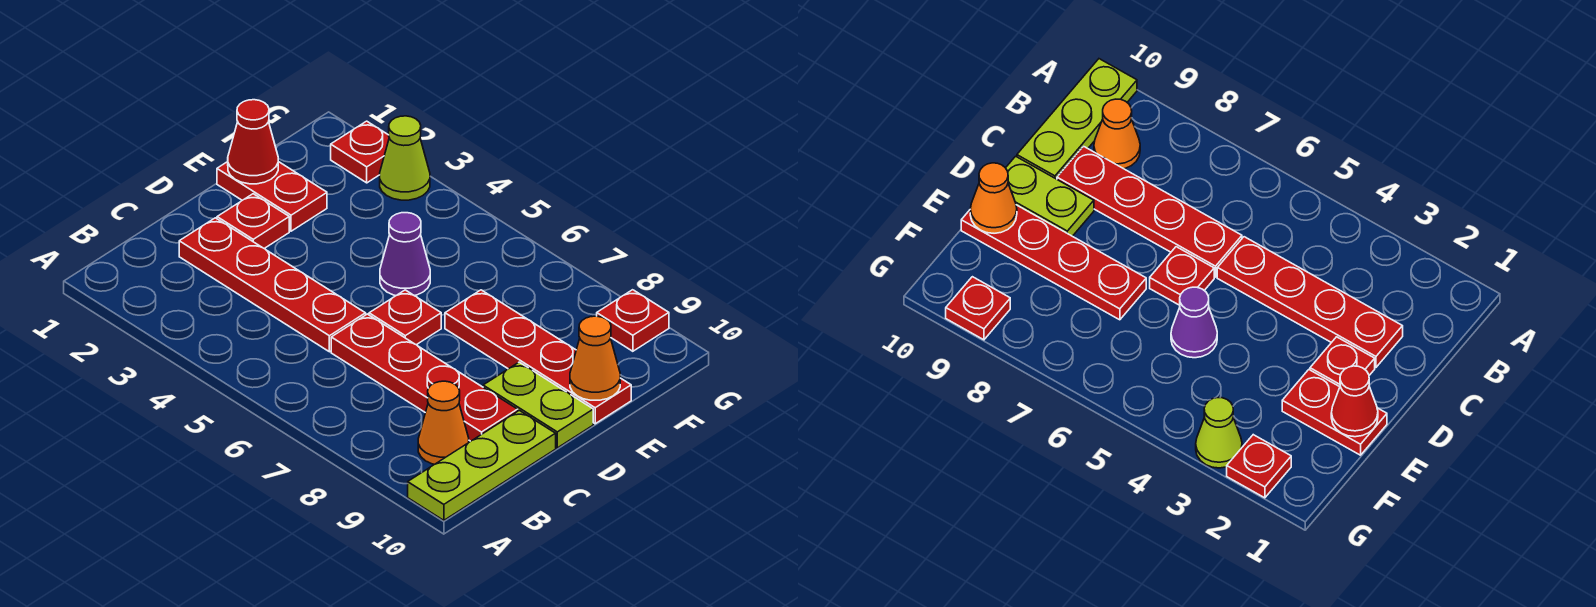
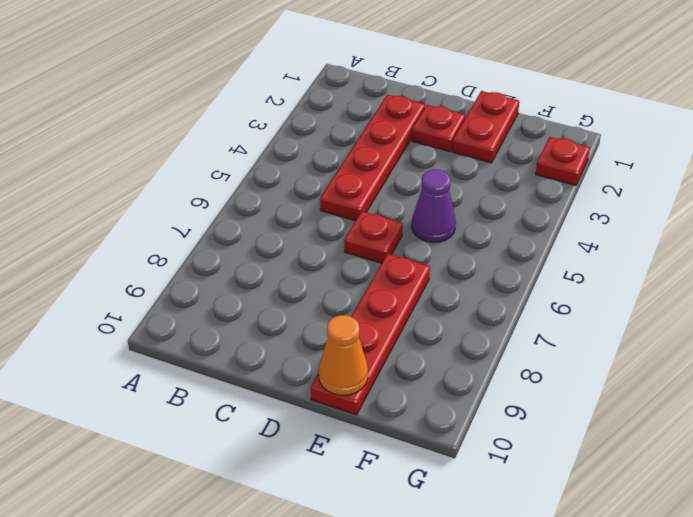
none -> lime plate A10:C10 level 1
none -> orange cone B9 level 1
none -> red plate C6:C9 level 1

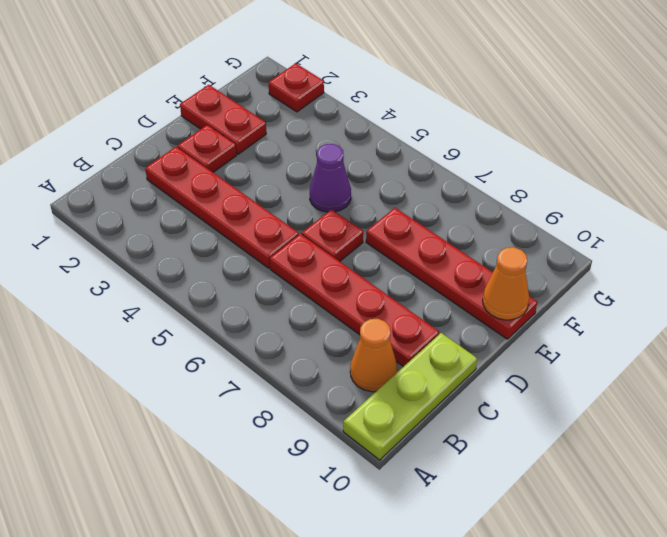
none -> lime plate D9:D10 level 1
none -> lime cone G3 level 1
none -> red plate G9 level 1

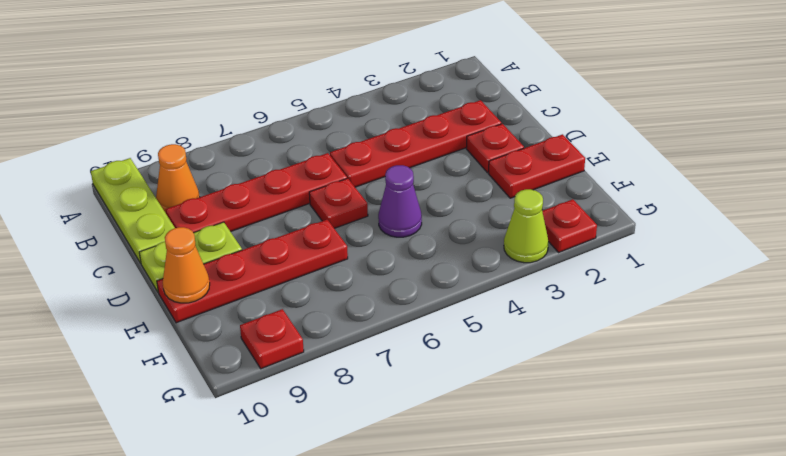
none -> red cone E1 level 2

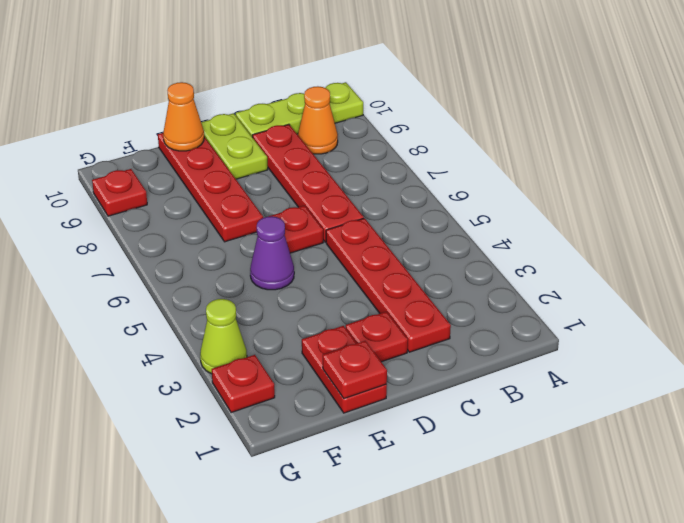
red plate E1 level 2 -> red cone E1 level 2

